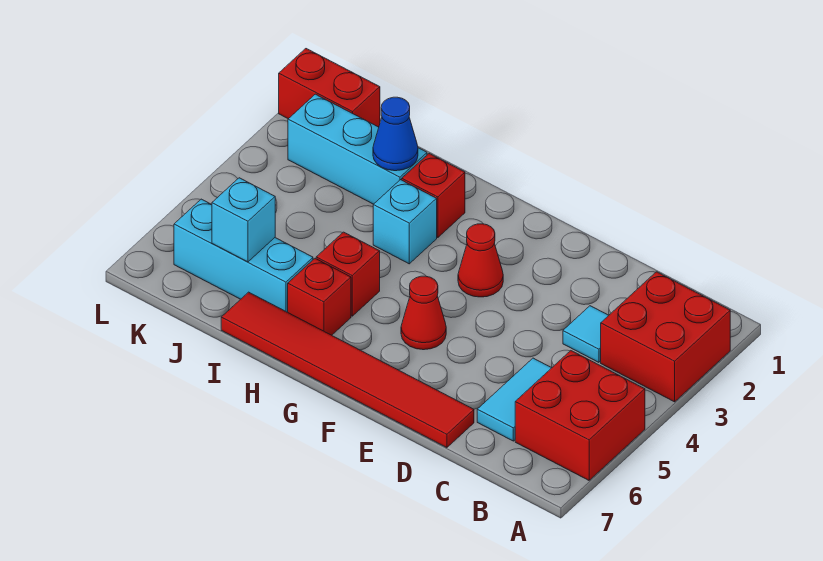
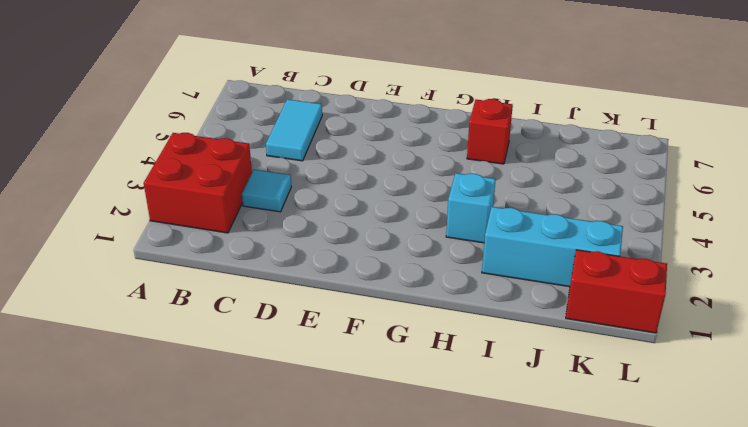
none -> red brick A5:B6 level 1
none -> red tile D7:I7 level 1
none -> red cone F3 level 1

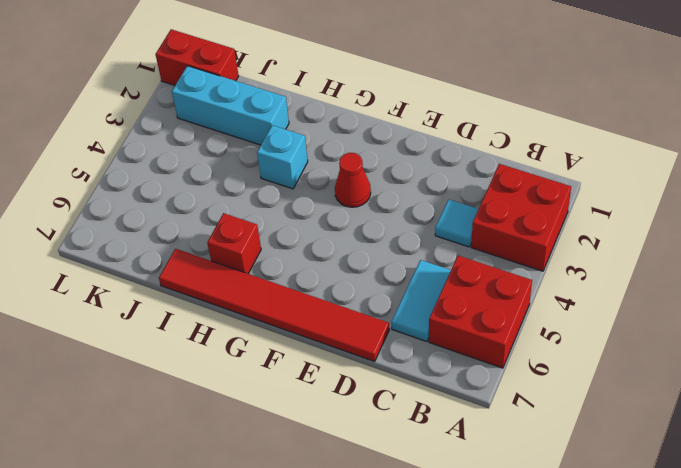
none -> red cone F5 level 1
none -> red brick H2 level 1
none -> red brick H5 level 1

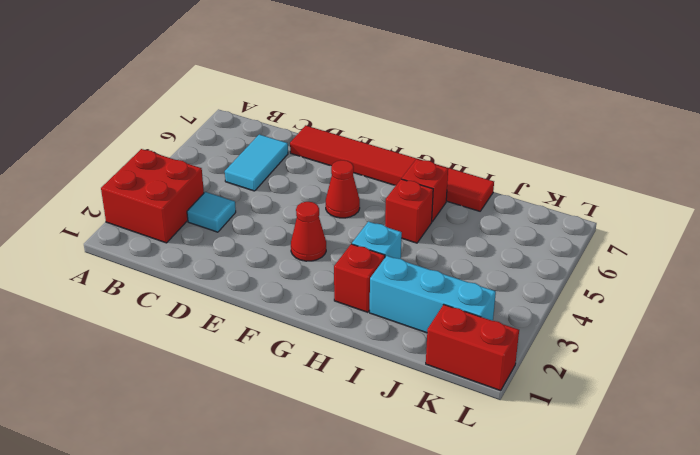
none -> red brick A5:B6 level 1
none -> cyan brick I6:K6 level 1
none -> blue cone I2 level 2

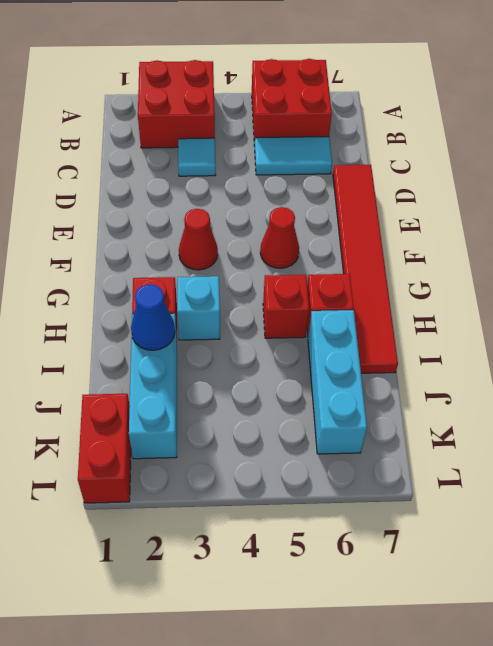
none -> cyan brick J6 level 2

